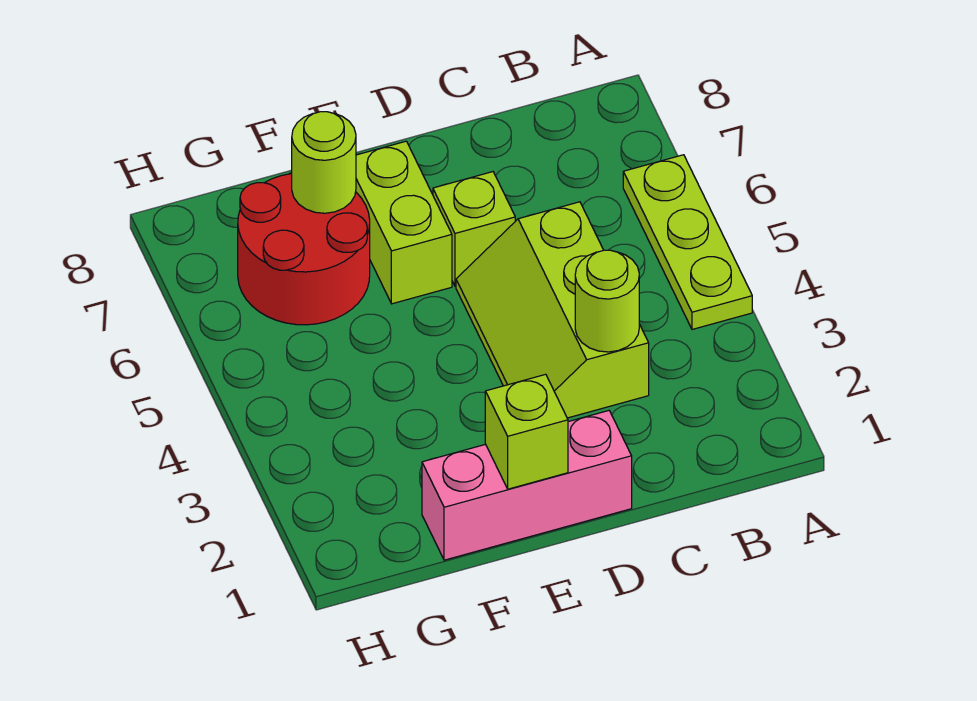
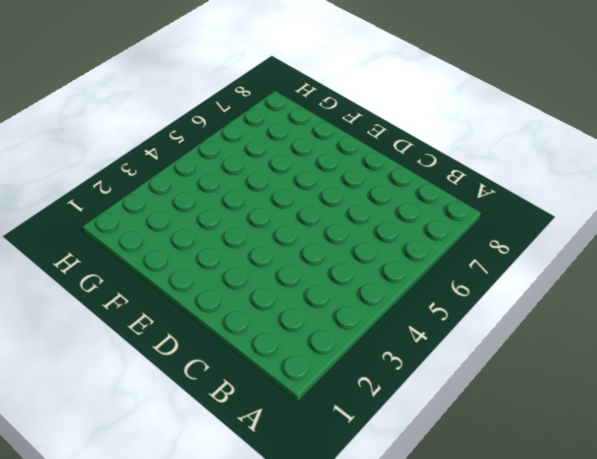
none -> lime plate A4:A6 level 1
none -> lime slope C3:D5 level 1 top C

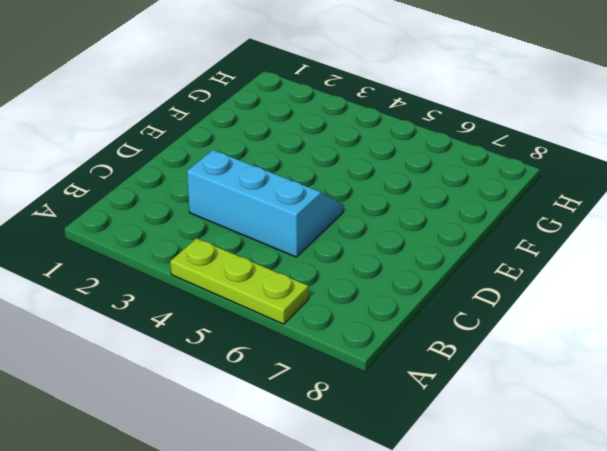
cyan slope C3:D5 level 1 top C -> lime slope C3:D5 level 1 top C
none -> pink brick D1:F1 level 1
none -> lime brick D6 level 1

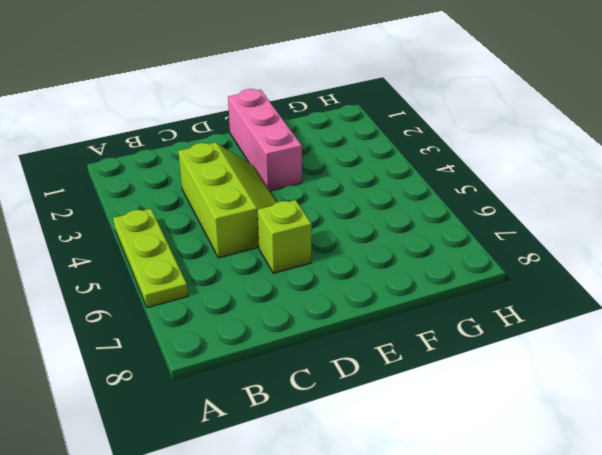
pink brick E1:E3 level 1 -> pink brick D1:F1 level 1
none -> lime brick E6:E7 level 1
none -> red round brick F6:G7 level 1

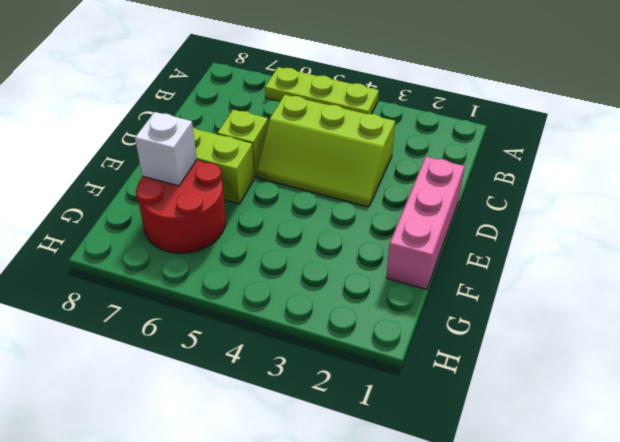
white brick F7 level 2 -> lime round brick F7 level 2
none -> lime round brick C3 level 2
none -> lime brick E1 level 2

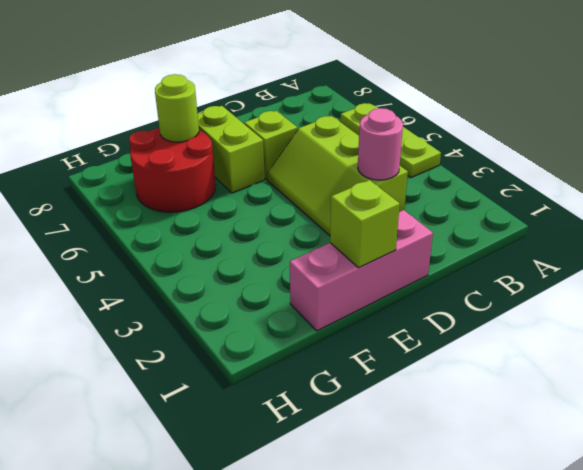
pink round brick C3 level 2 -> lime round brick C3 level 2

